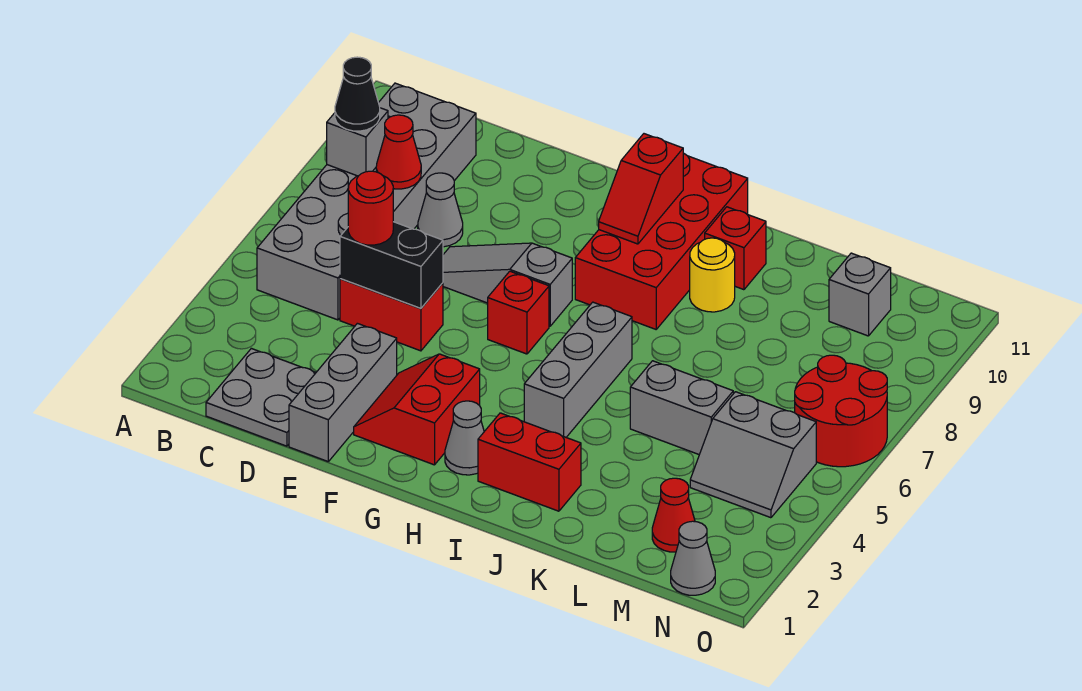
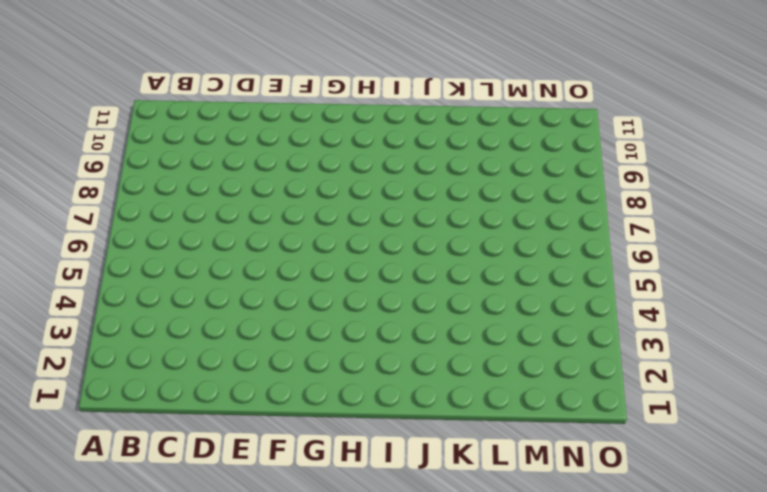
none -> grey brick B5:C10 level 1
none -> grey plate C1:D2 level 1
none -> red brick D5:E5 level 1

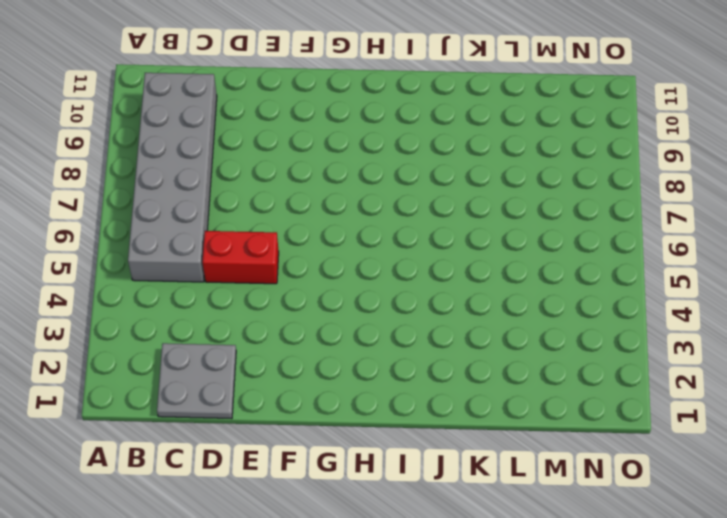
none -> grey cone D8 level 1
none -> grey brick E1:E3 level 1
none -> grey slope E7:G7 level 1 top G

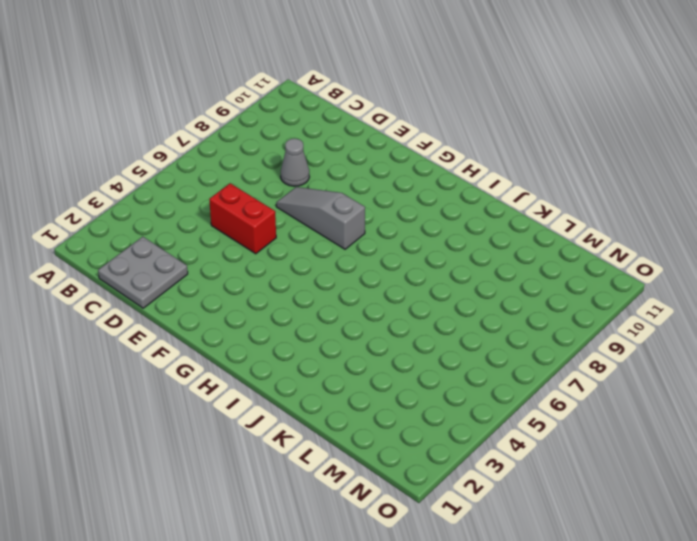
none -> grey brick B5:C10 level 1
none -> grey brick E1:E3 level 1
none -> red slope F2:G3 level 1 top G

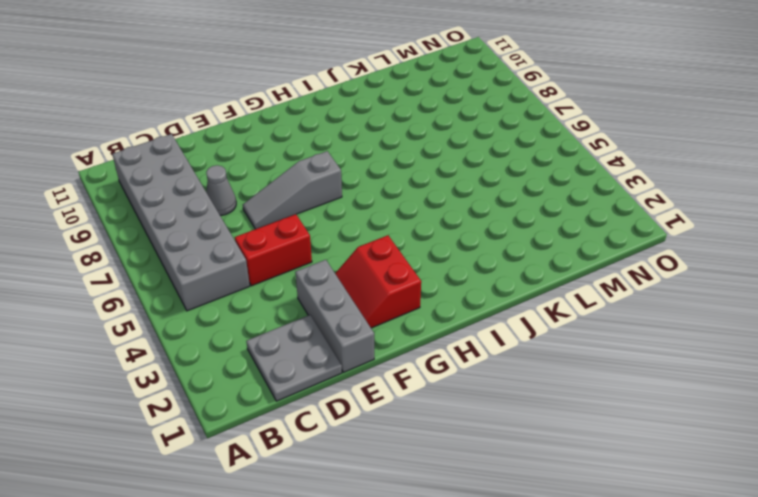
none -> red brick G6 level 1
none -> grey cone H2 level 1
none -> red brick H8:I11 level 1

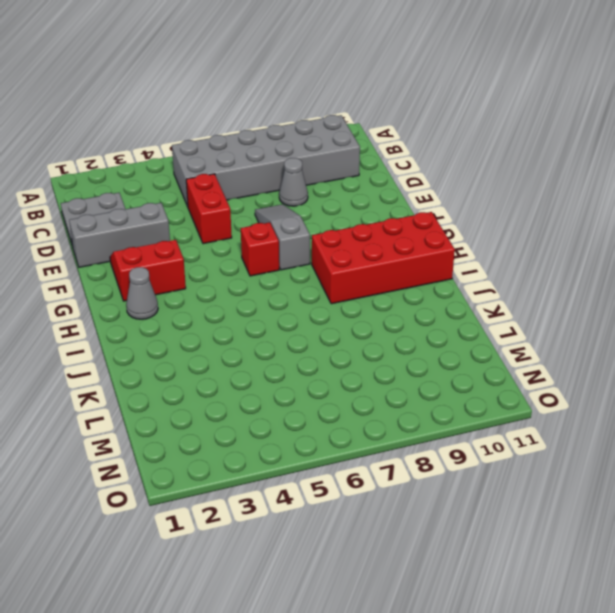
none -> red brick I2:J2 level 1
none -> grey brick I4:I6 level 1
none -> yellow round brick J9 level 1

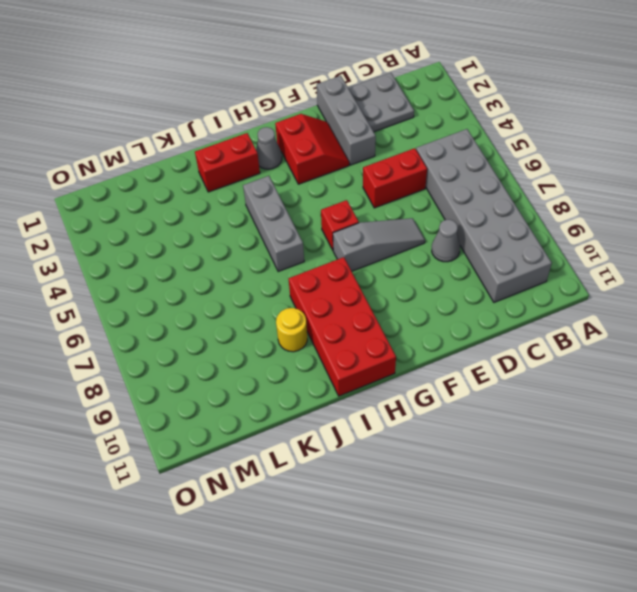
none -> red brick J10 level 1
none -> grey brick K5:L5 level 1
none -> red cone M2 level 1

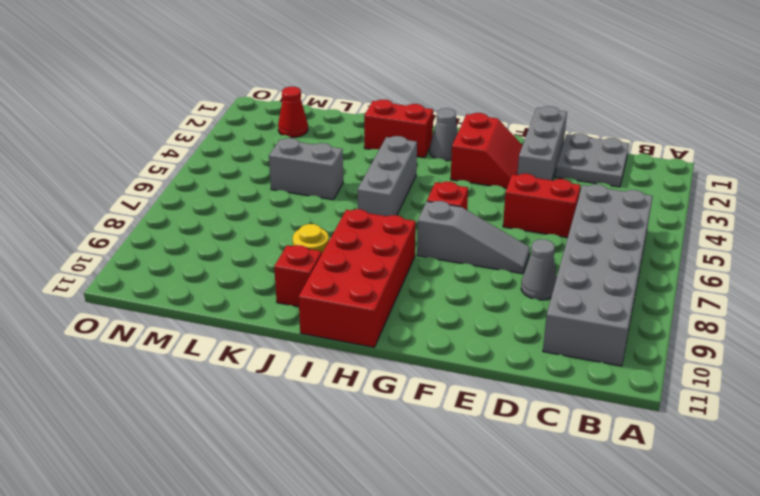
none -> grey slope M4:N5 level 1 top 5
none -> grey brick M10 level 1
none -> grey cone N1 level 1

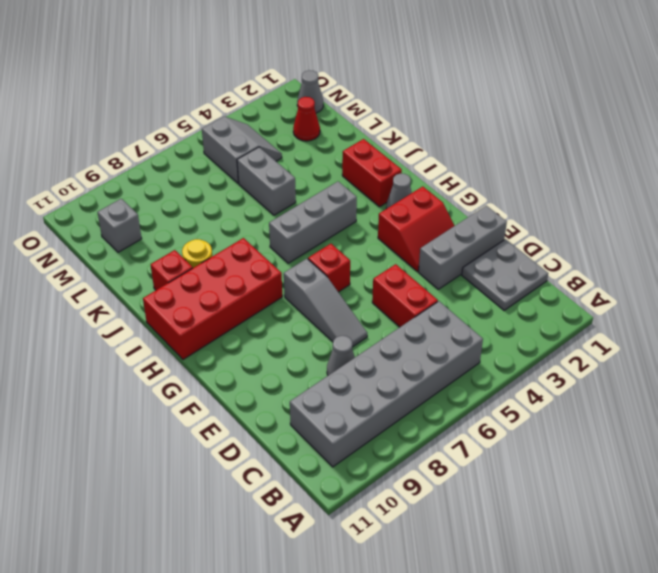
none -> red round brick N6:O7 level 1
none -> grey brick B8 level 2
none -> red cone C8 level 2

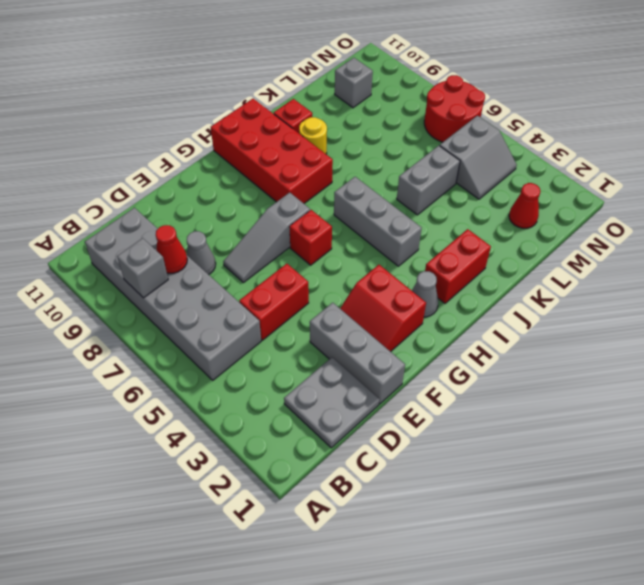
none -> grey cone N1 level 1
none -> black brick D5:E5 level 2
none -> red slope H9:H10 level 2 top 10

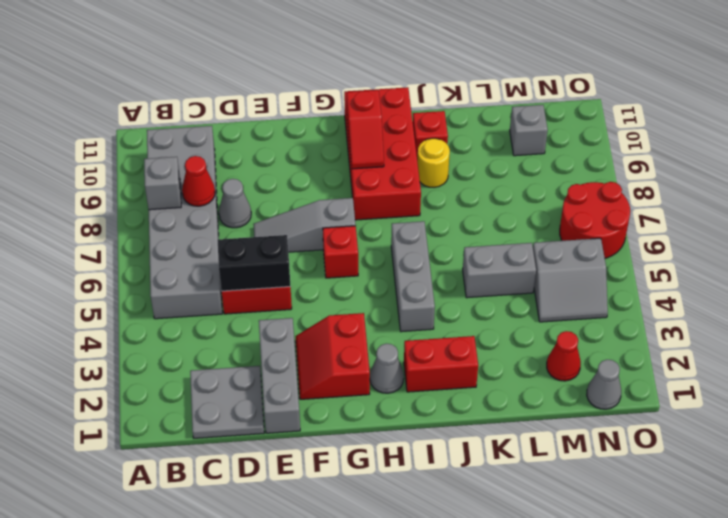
none -> black cone B8 level 3
none -> red round brick D5 level 3

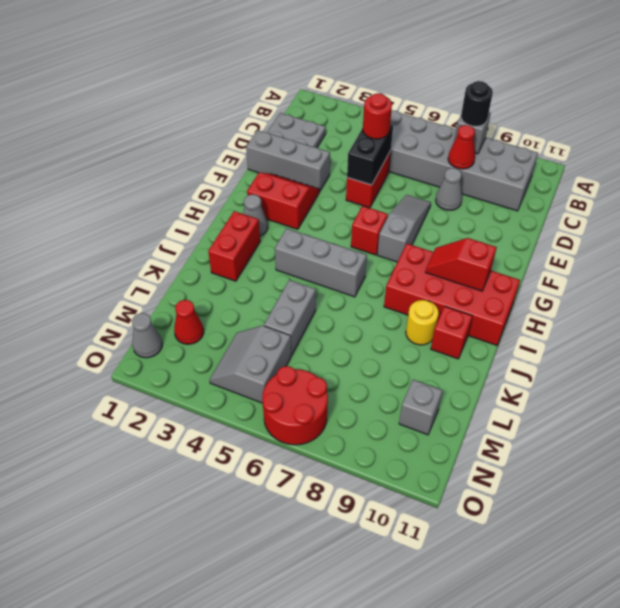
black round brick B8 level 3 -> black cone B8 level 3

